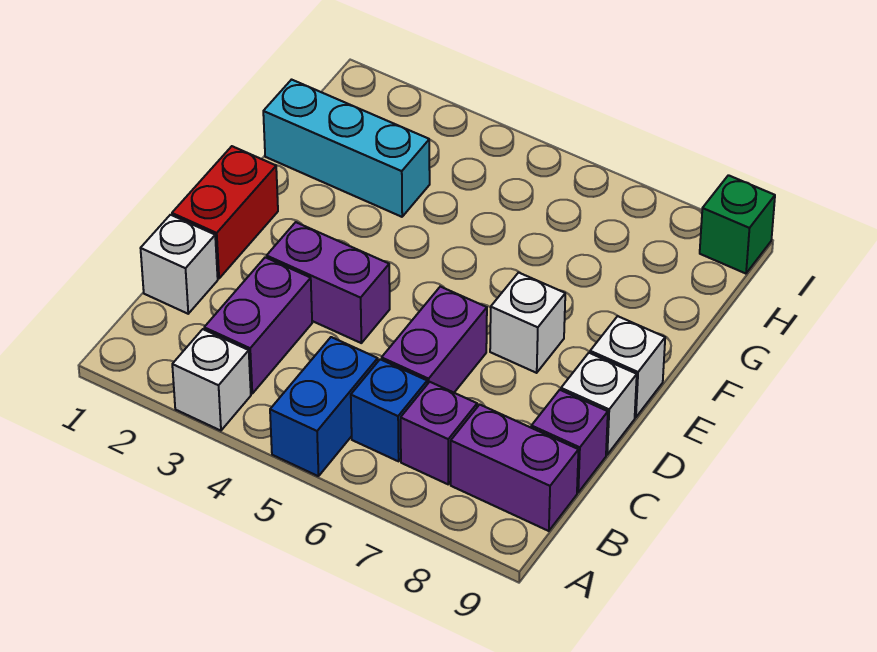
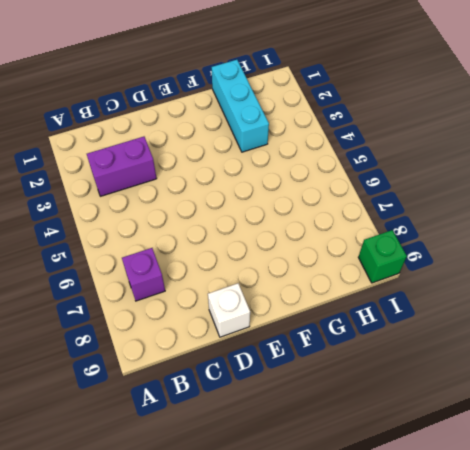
none -> white brick A3 level 1
none -> blue brick A5:B5 level 1
none -> blue brick B6 level 1

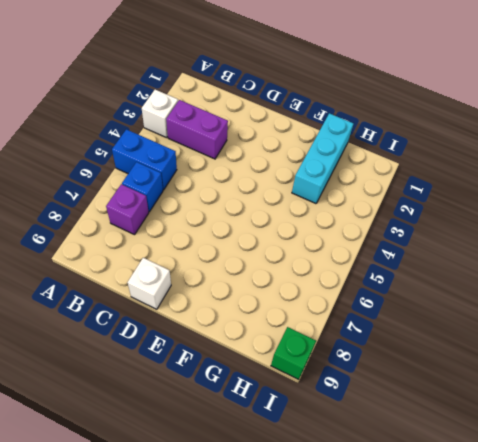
none -> purple brick B8:B9 level 1
none -> white brick C1 level 1
none -> purple brick C6:D6 level 1

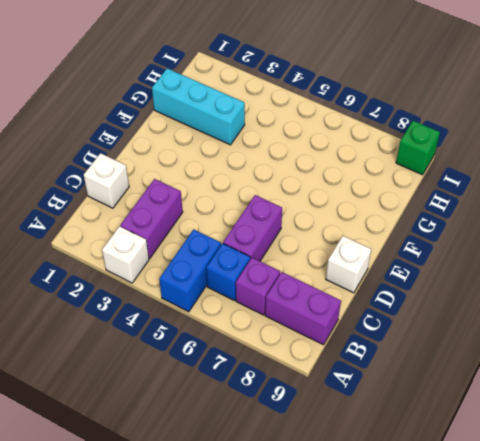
none -> purple brick C9 level 1
none -> red brick D1:E1 level 1
none -> purple brick D3:D4 level 1

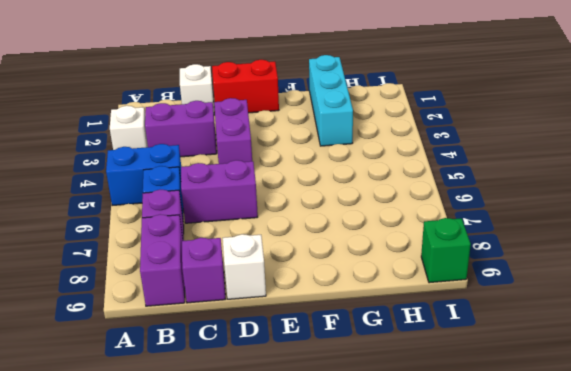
none -> white brick E7 level 1
none -> white brick E9 level 1

